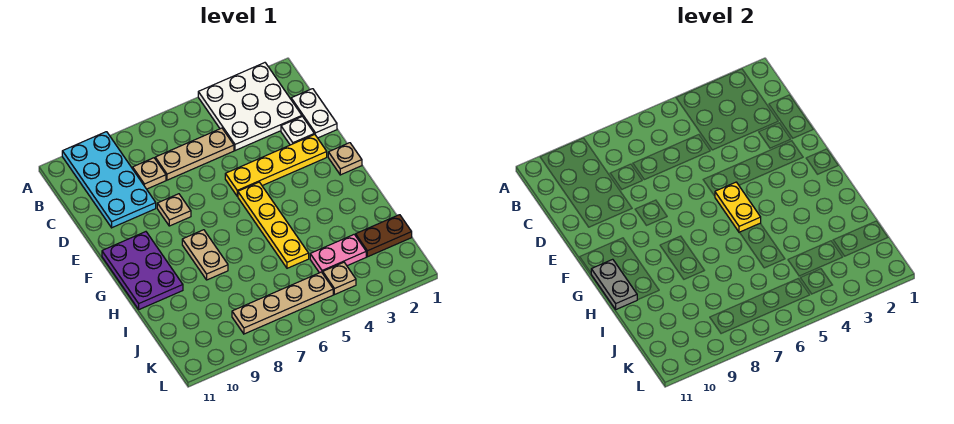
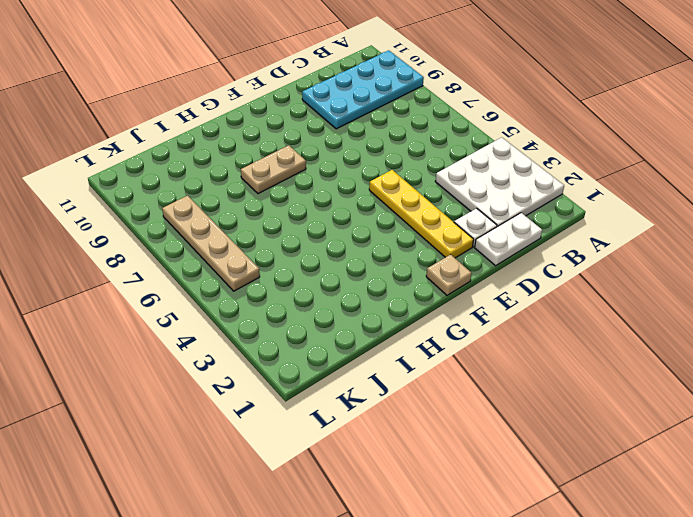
none -> tan plate C5:C7 level 1
none -> tan plate C8 level 1
none -> tan plate E8 level 1

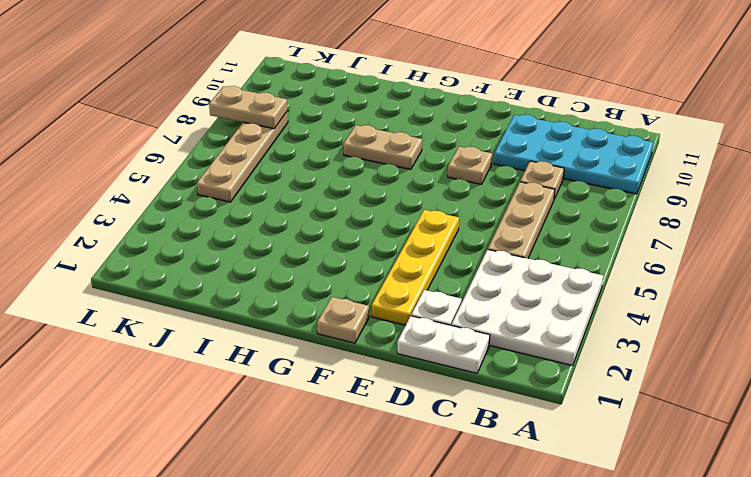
tan plate K8:L8 level 2 -> none
none -> yellow plate F5:I5 level 1
none -> purple plate F10:H11 level 1
none -> brown plate J1:J2 level 1

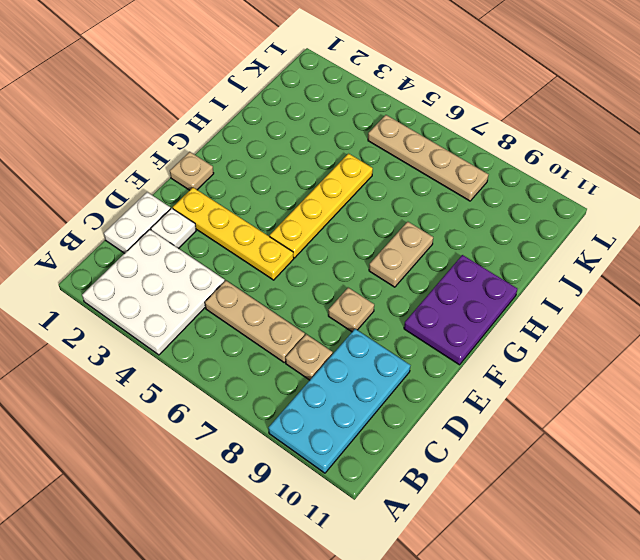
none -> brown plate J1:J2 level 1
none -> pink plate J3:J4 level 1
none -> tan plate K4 level 1

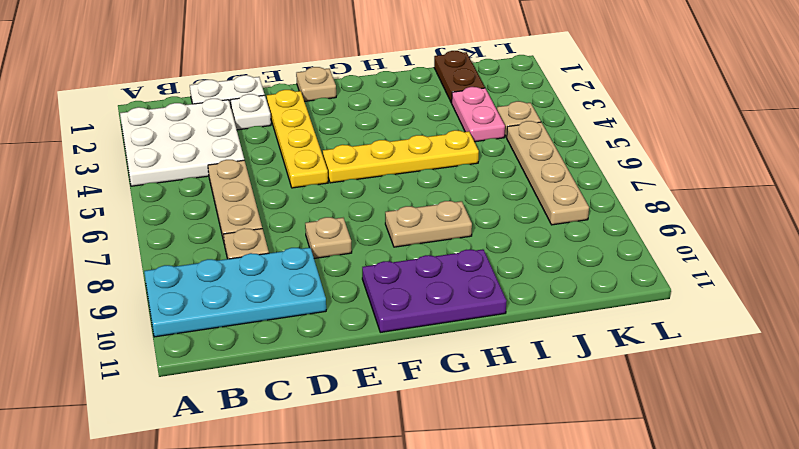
none -> yellow plate F5:G5 level 2
none -> grey plate G11:H11 level 2

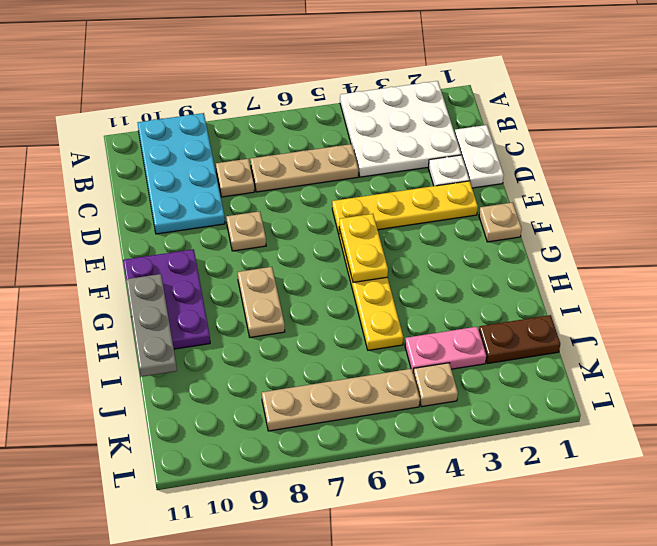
grey plate G11:I11 level 2 -> grey plate G11:H11 level 2

